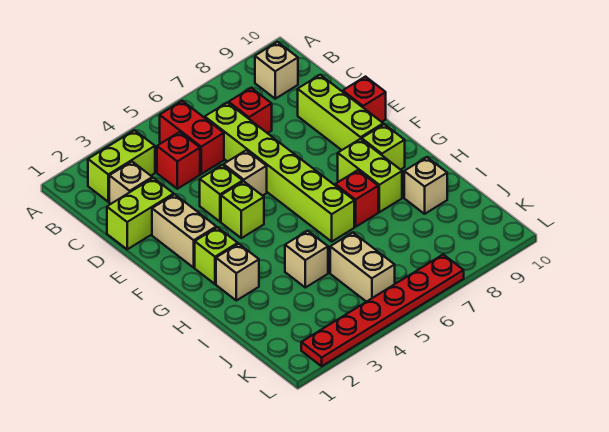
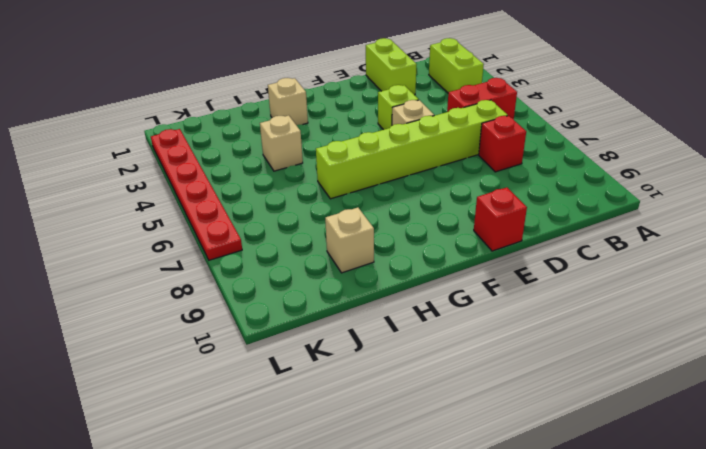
none -> tan brick B9 level 1
none -> tan brick C2 level 1
none -> red brick C4 level 1

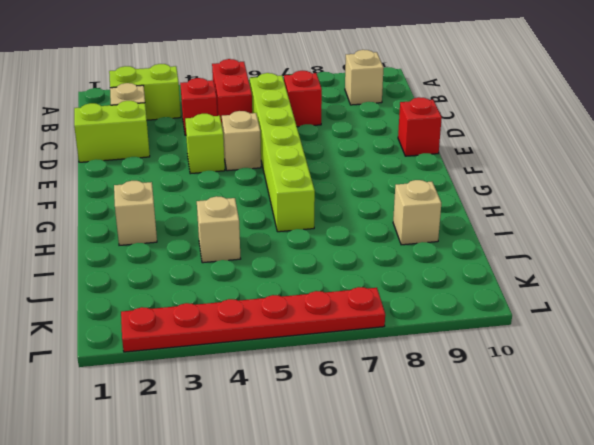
none -> lime brick D9:F9 level 1
none -> tan brick E2:F2 level 1
none -> lime brick F4 level 1

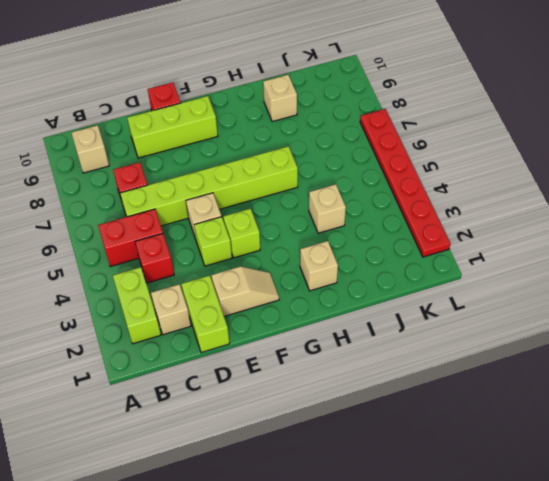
tan slope E2:F2 level 1 top E -> tan brick E2:F2 level 1
none -> lime brick G2 level 1
none -> lime brick G8:H8 level 1
none -> lime brick G9 level 1

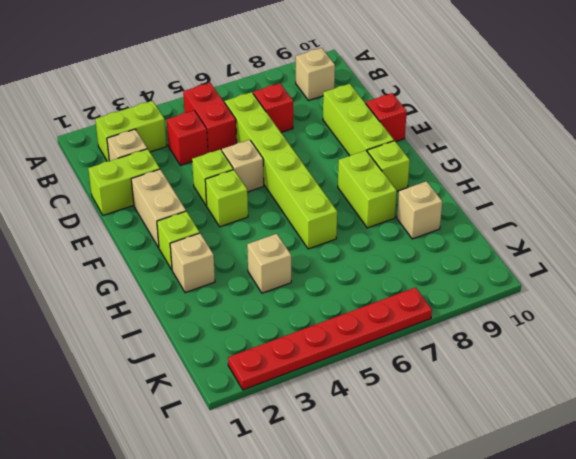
none -> red brick H7 level 1
none -> tan brick J5:K5 level 1

